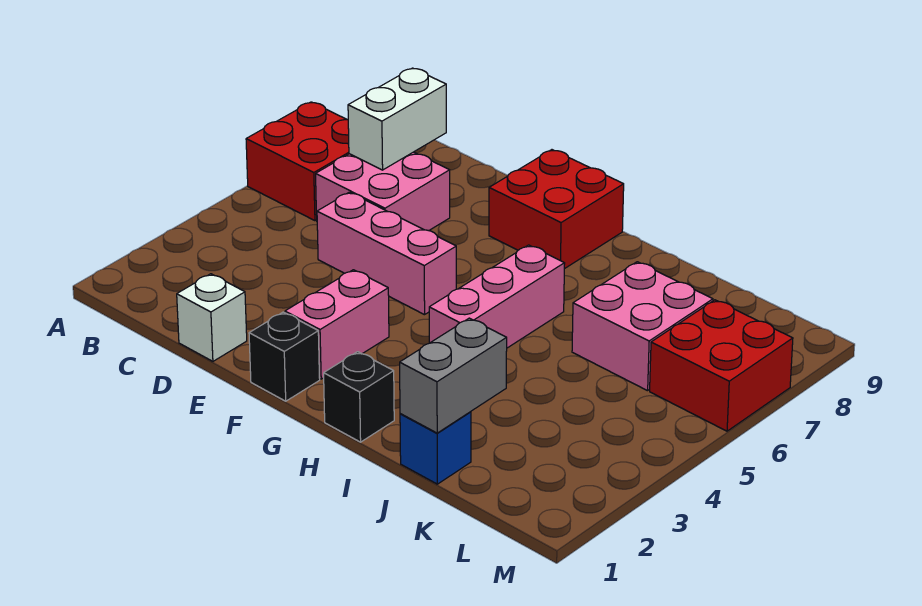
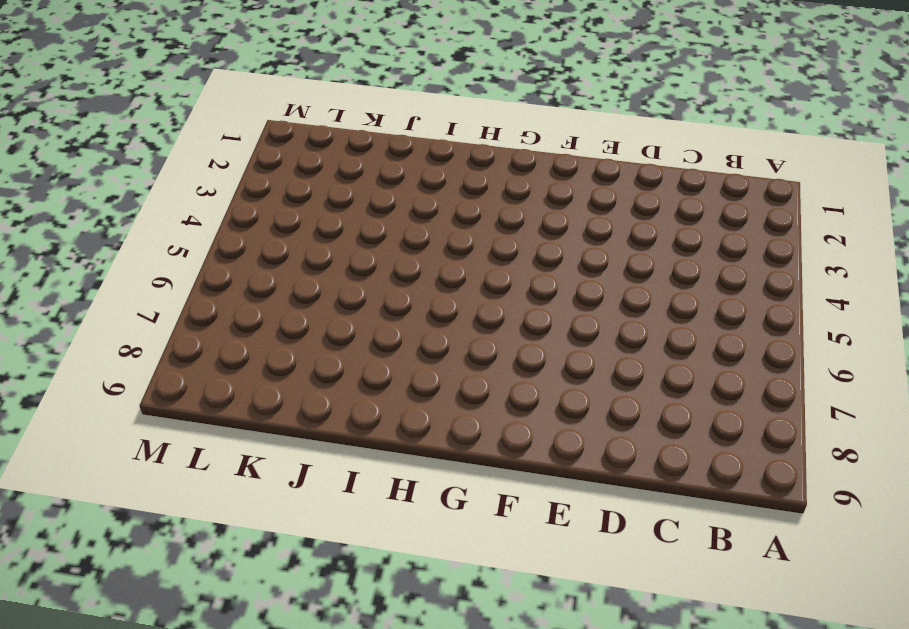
none -> red brick A6:B7 level 1
none -> pink brick C6:D7 level 1
none -> white brick D1 level 1

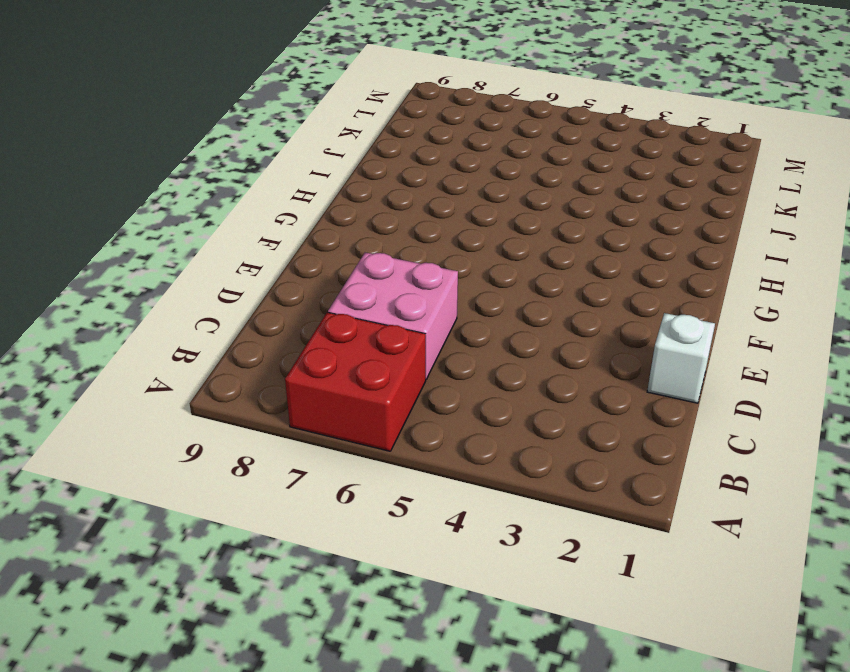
none -> pink brick D5:F5 level 1
none -> black brick F1 level 1
none -> pink brick F2:F3 level 1

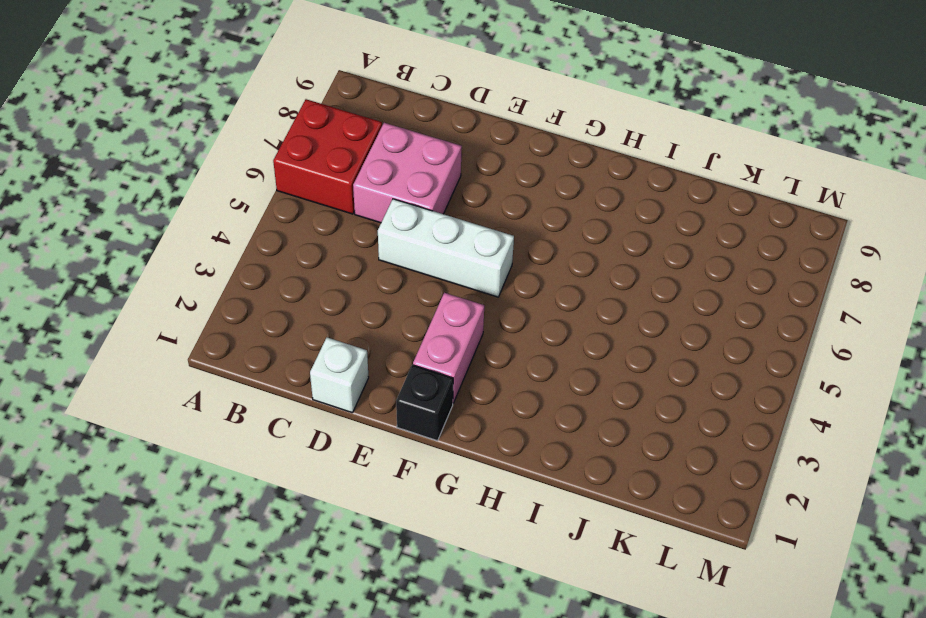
white brick D5:F5 level 1 -> pink brick D5:F5 level 1
none -> red brick F8:G9 level 1
none -> black brick H1 level 1
none -> pink brick H4:H6 level 1

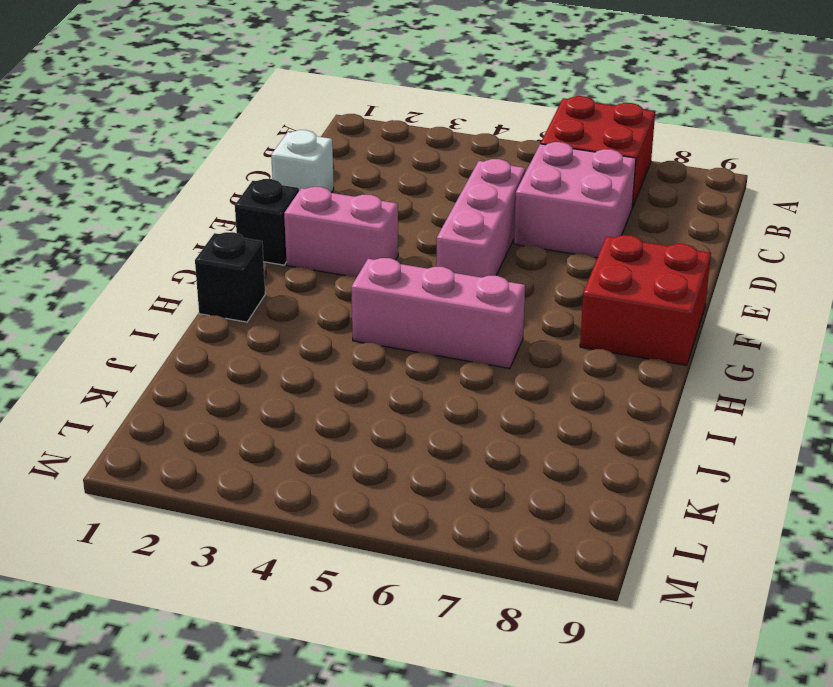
none -> blue brick J1 level 1
none -> pink brick J6:K7 level 1
none -> red brick L6:M7 level 1

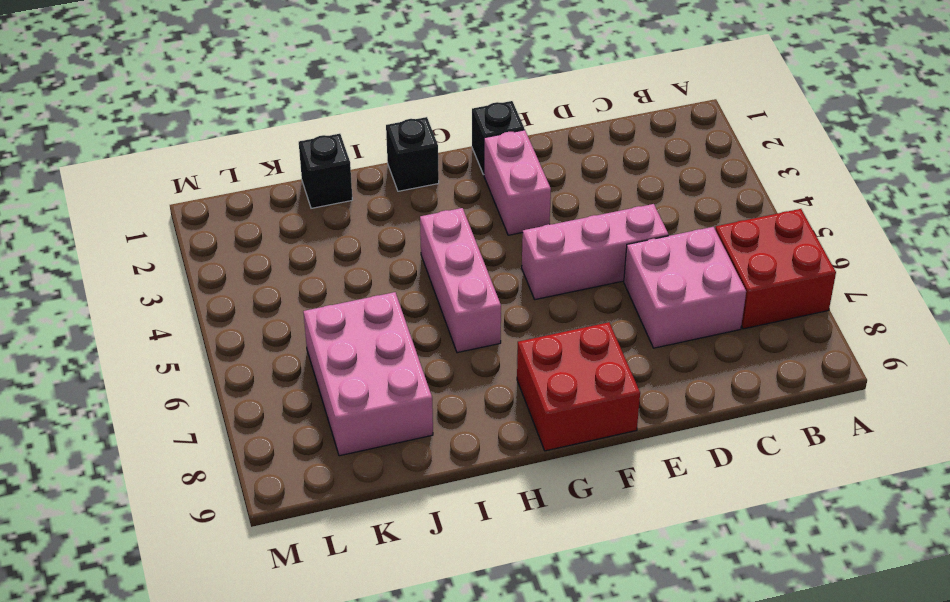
black brick J1 level 1 -> blue brick J1 level 1
pink brick J6:K8 level 1 -> pink brick J6:K7 level 1
none -> white brick D1 level 1
none -> red brick L6:M7 level 1
none -> white brick C7:C8 level 2

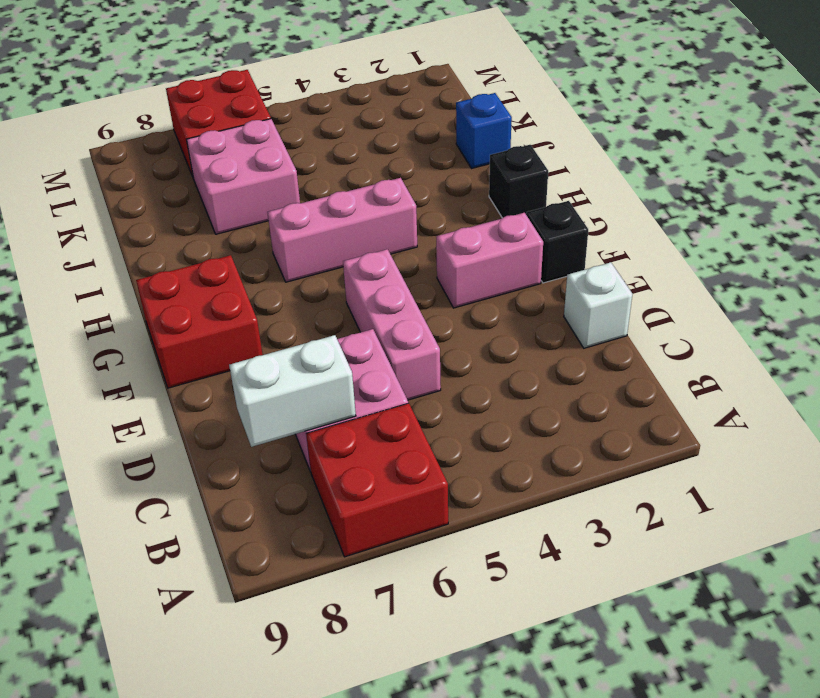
none -> grey brick J1:J2 level 2

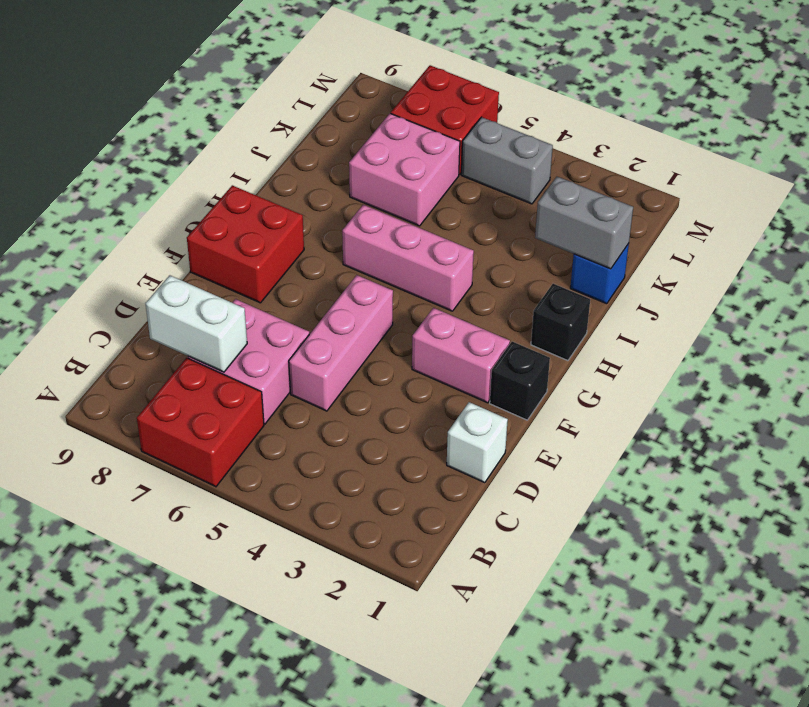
grey brick L4:L5 level 1 -> none

